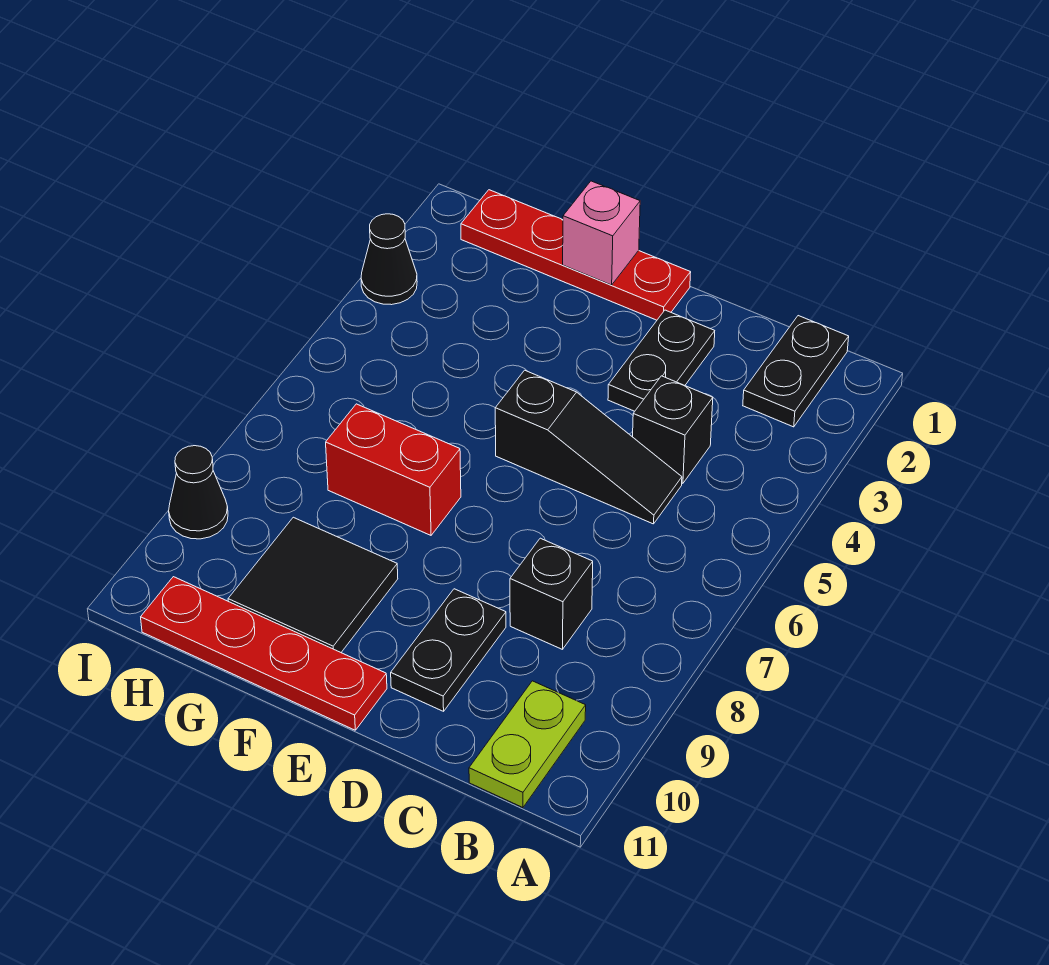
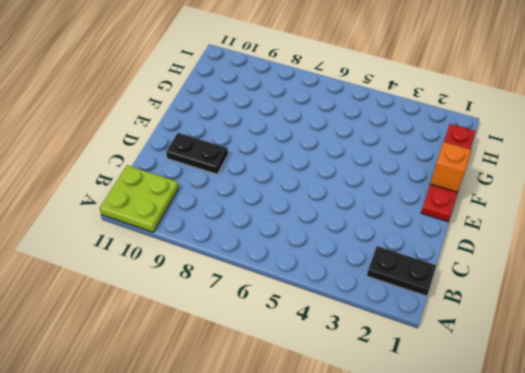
lime plate A10:B11 level 1 -> lime plate B10:B11 level 1
orange brick F1 level 2 -> pink brick F1 level 2
none -> black brick C4 level 1
none -> black slope C5:E5 level 1 top E
none -> black brick C8 level 1

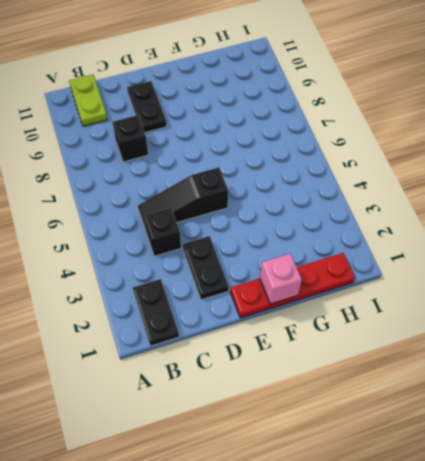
none -> red plate E11:H11 level 1
none -> red brick F7:G7 level 1
none -> black tile F9:G10 level 1

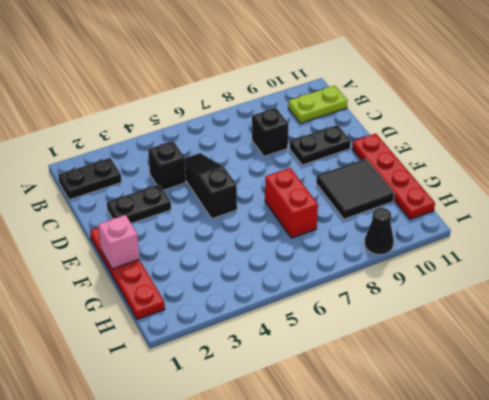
none -> black cone I3 level 1

